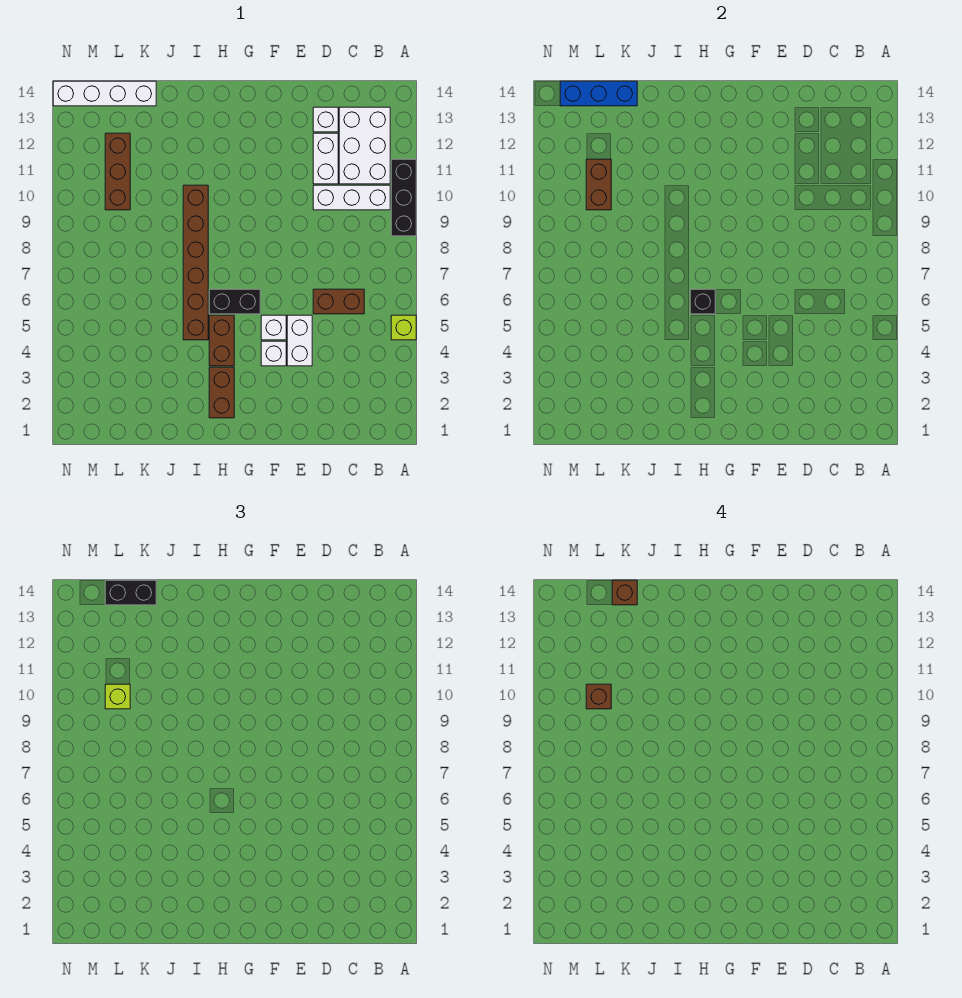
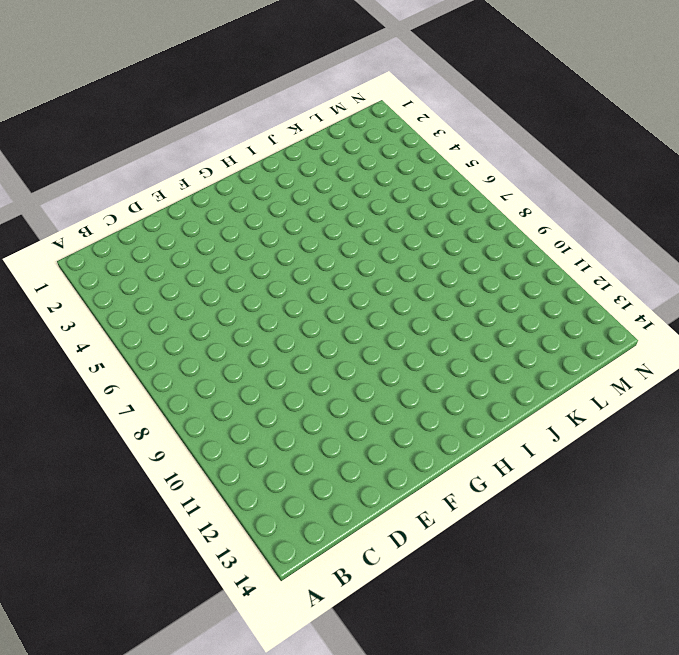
none -> lime brick A5 level 1
none -> black brick A9:A11 level 1
none -> white brick B10:D10 level 1

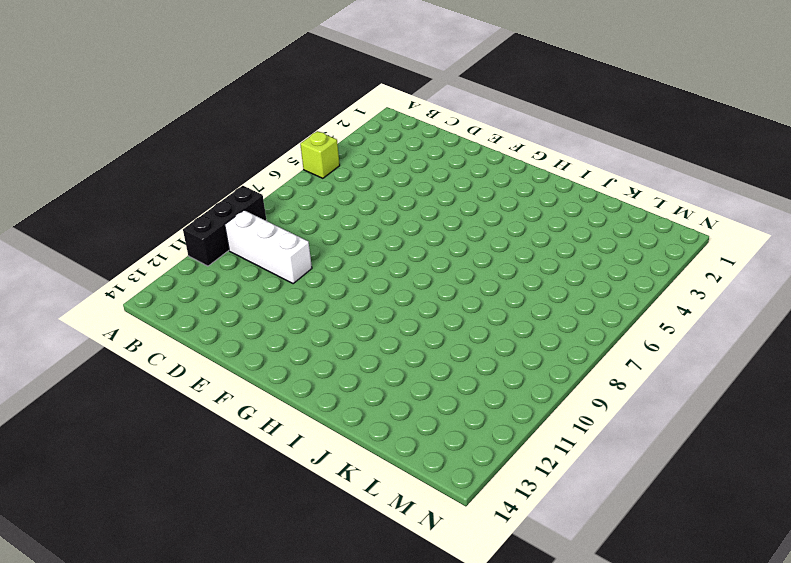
none -> white brick B11:C13 level 1
none -> brown brick C6:D6 level 1
none -> white brick D11:D12 level 1

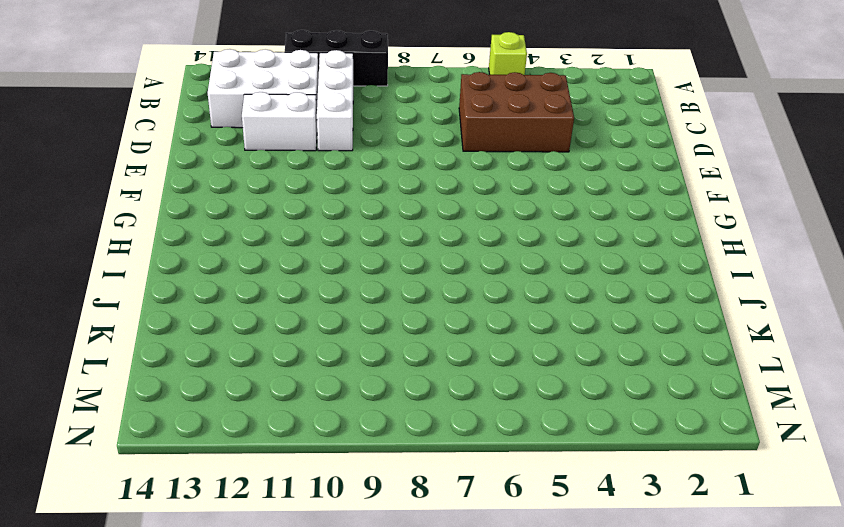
brown brick C4:D6 level 1 -> brown brick C6:D6 level 1
none -> white brick D13 level 1
none -> white brick E4:E5 level 1
none -> white brick F4 level 1

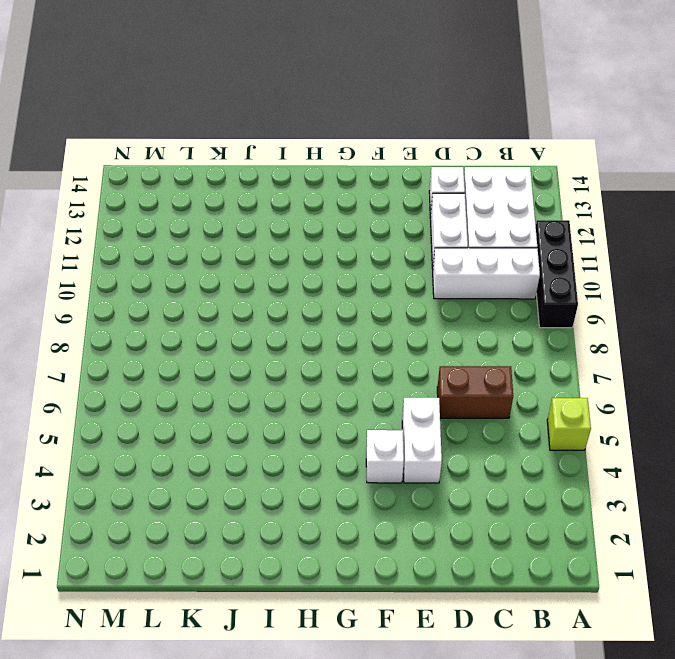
none -> white brick F5 level 1
none -> black brick G6:H6 level 1
none -> brown brick H2:H3 level 1

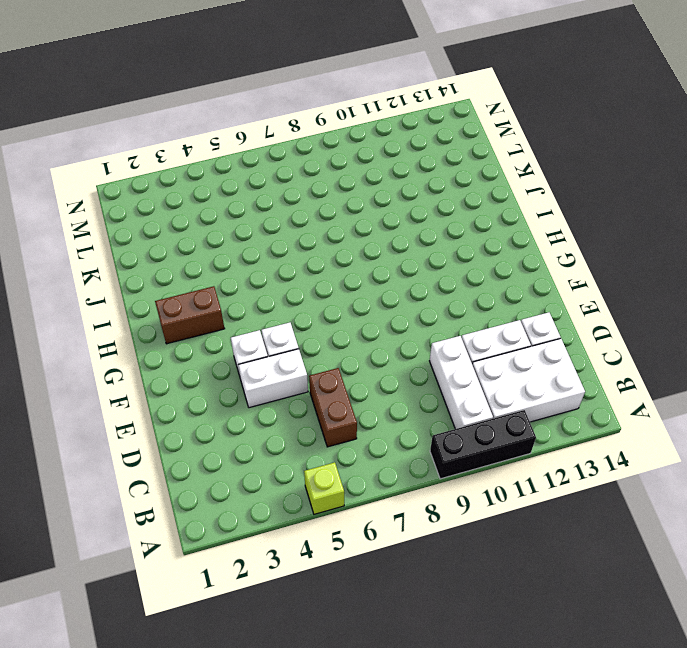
none -> black brick G6:H6 level 1
none -> brown brick H4:H5 level 1
none -> brown brick I5:I10 level 1

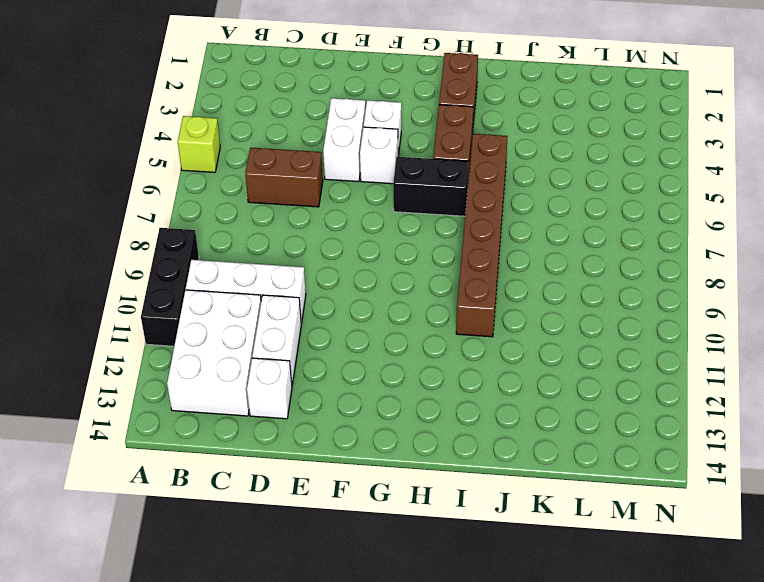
none -> white brick K14:N14 level 1
none -> brown brick L10:L12 level 1
none -> black brick H6 level 2

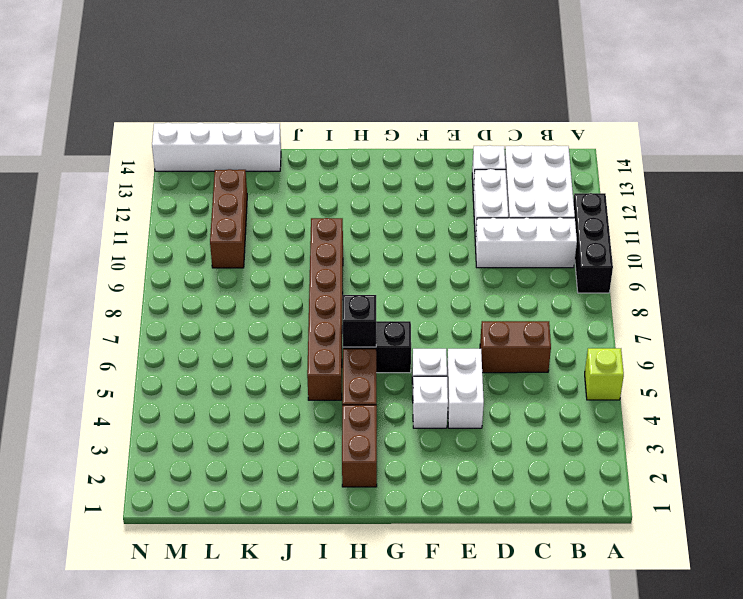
none -> blue brick K14:M14 level 2
none -> brown brick L10:L11 level 2
none -> black brick K14:L14 level 3

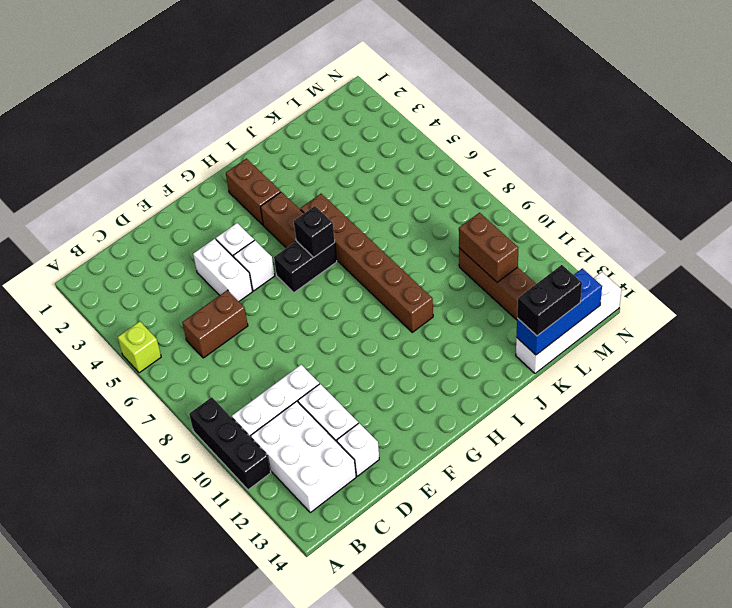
none -> lime brick L10 level 3
none -> brown brick K14 level 4
none -> brown brick L10 level 4

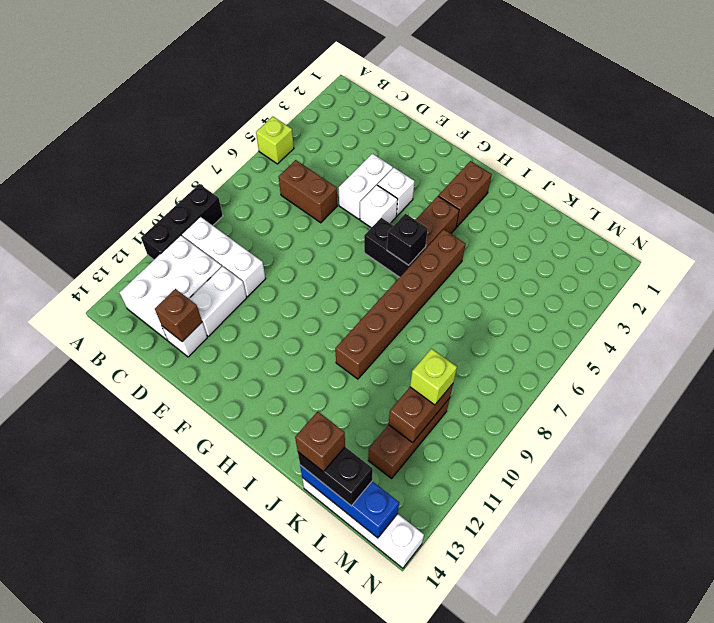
brown brick D13 level 2 -> brown brick L10 level 4

